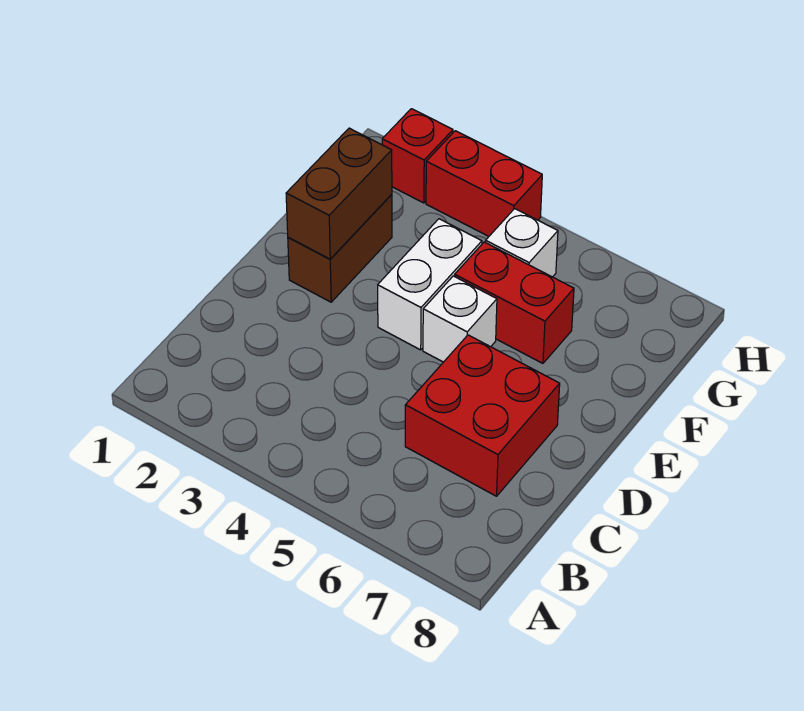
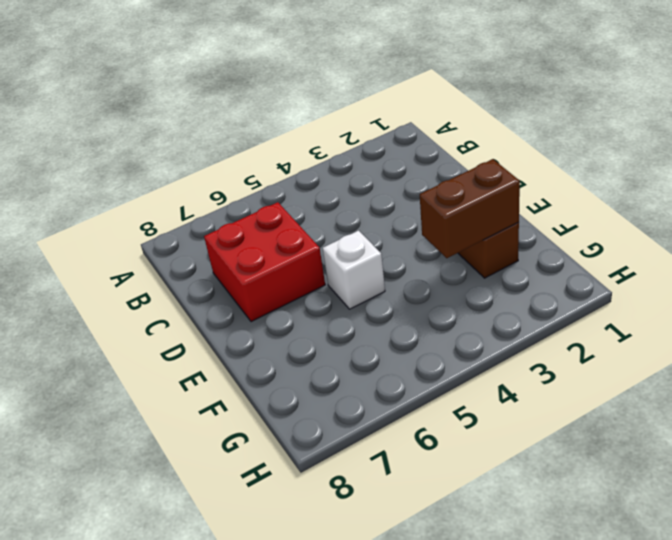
brown brick F2:F3 level 2 -> brown brick E2:F2 level 2
none -> white brick E4:F4 level 1
none -> red brick F5:F6 level 1

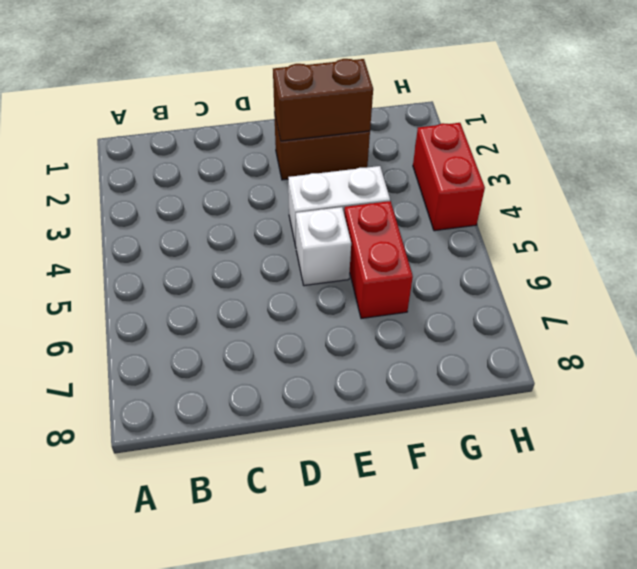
none -> red brick C6:D7 level 1
none -> white brick G5 level 1

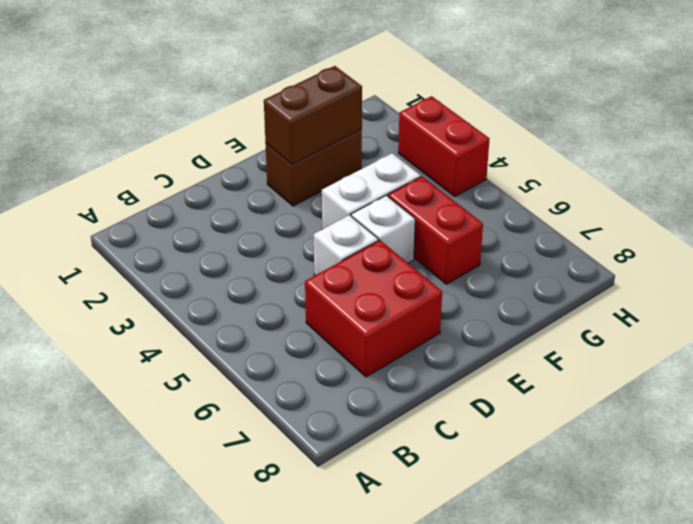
white brick D5 level 1 -> white brick G5 level 1
none -> red brick H2 level 1

